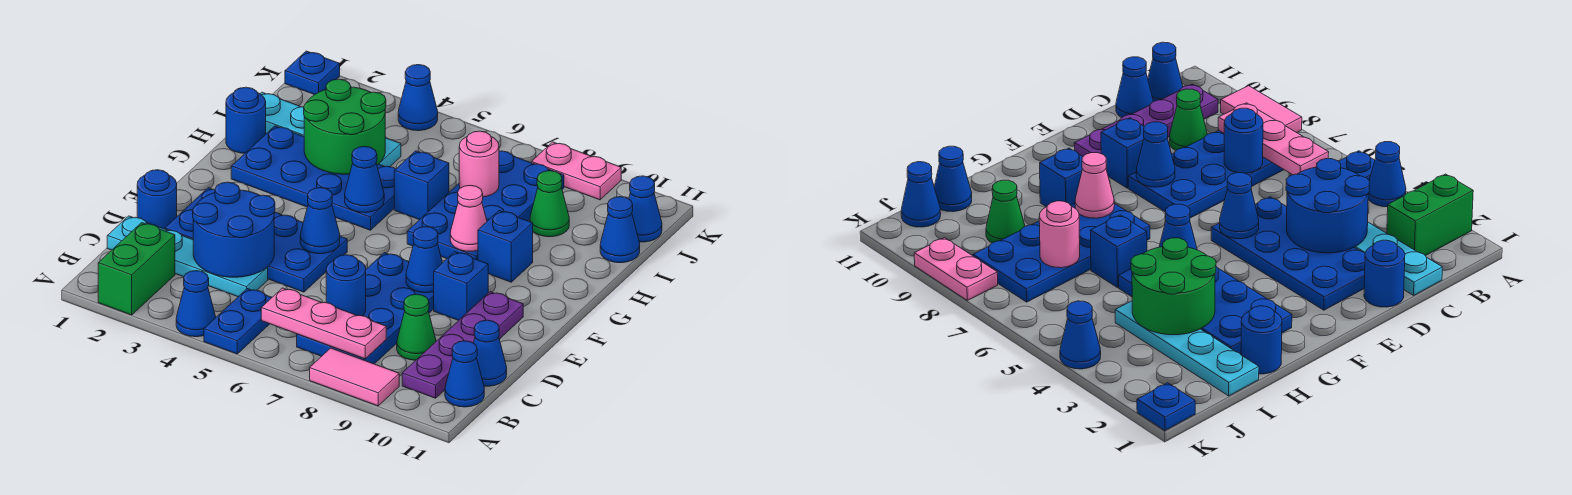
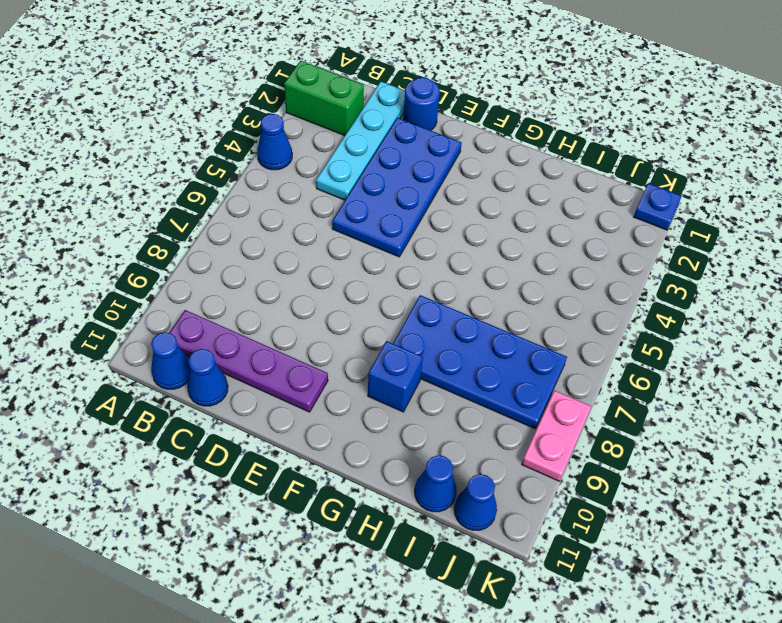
none -> blue plate A5:B5 level 1
none -> pink tile A8:A9 level 1
none -> blue plate B7:E8 level 1
none -> green cone C9 level 1

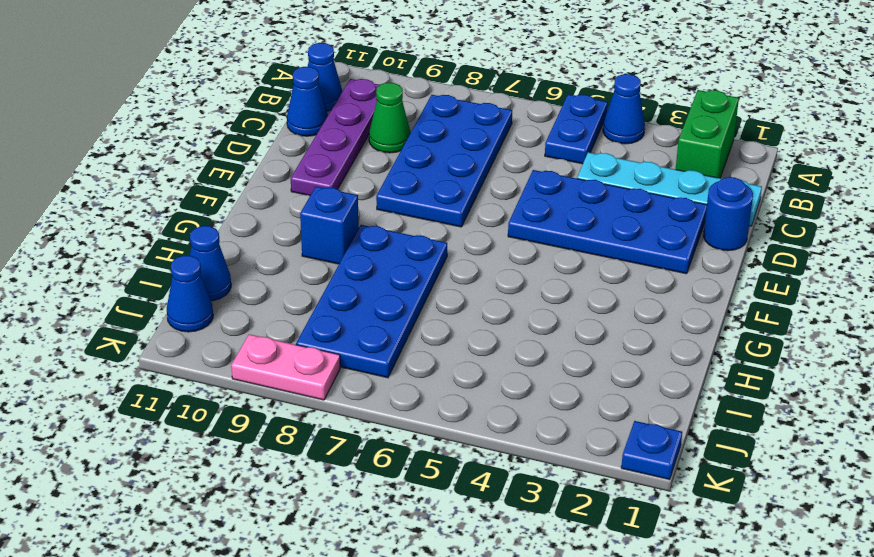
none -> pink tile A8:A9 level 1
none -> blue brick E9 level 1
none -> blue plate G2:H5 level 1
none -> blue round brick H1 level 1

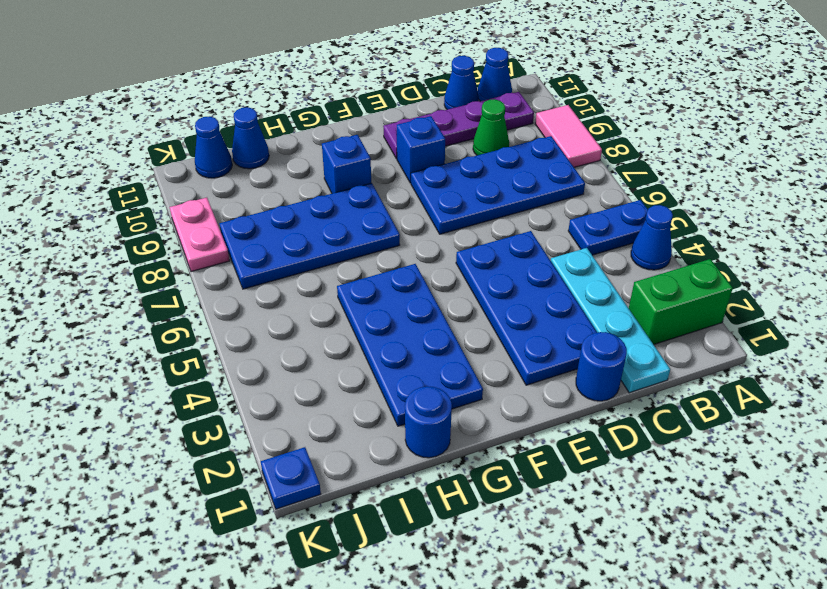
none -> blue brick H6 level 1
none -> cyan plate I1:I4 level 1
none -> green cone I9 level 1
none -> blue cone K4 level 1

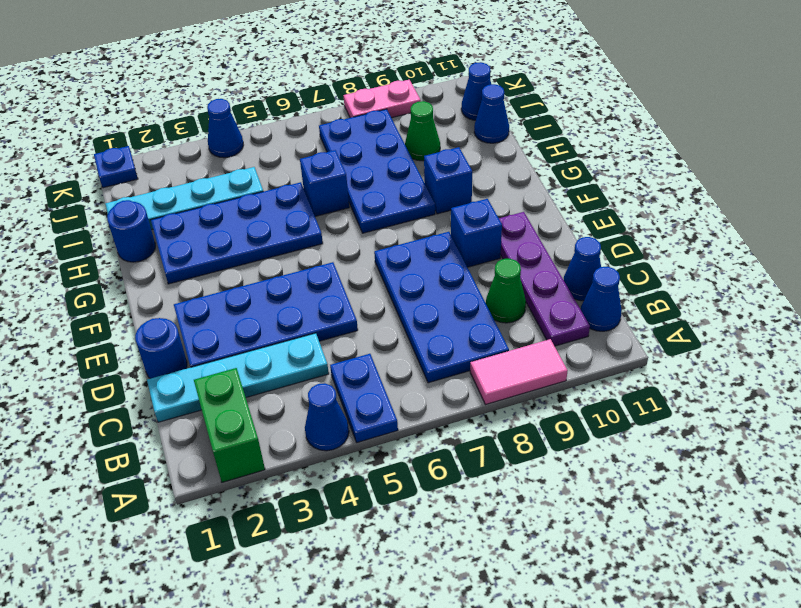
none -> pink plate B6:B8 level 2
none -> blue round brick C3:D4 level 2
none -> blue round brick C7 level 2
none -> blue cone E5 level 2

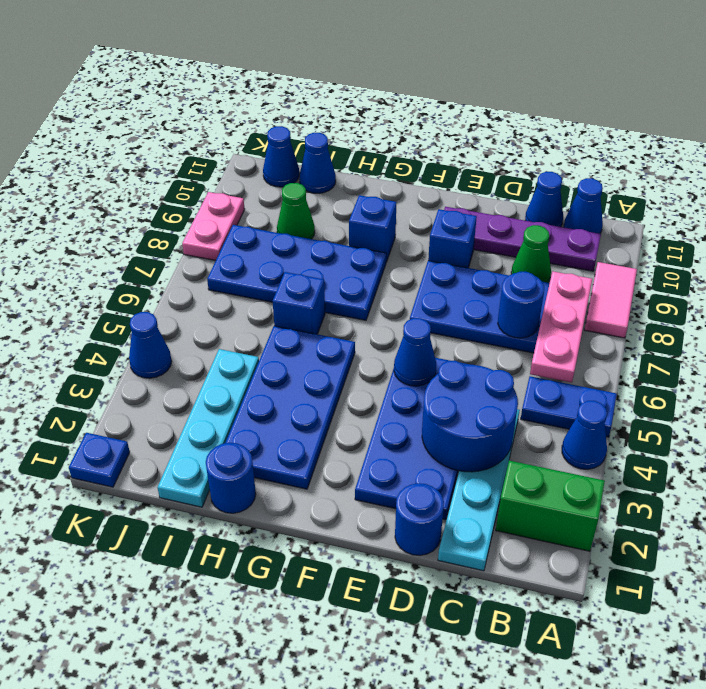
none -> blue cone E8 level 2
none -> blue cone G5 level 2
none -> pink cone G8 level 2
none -> green round brick H3:I4 level 2

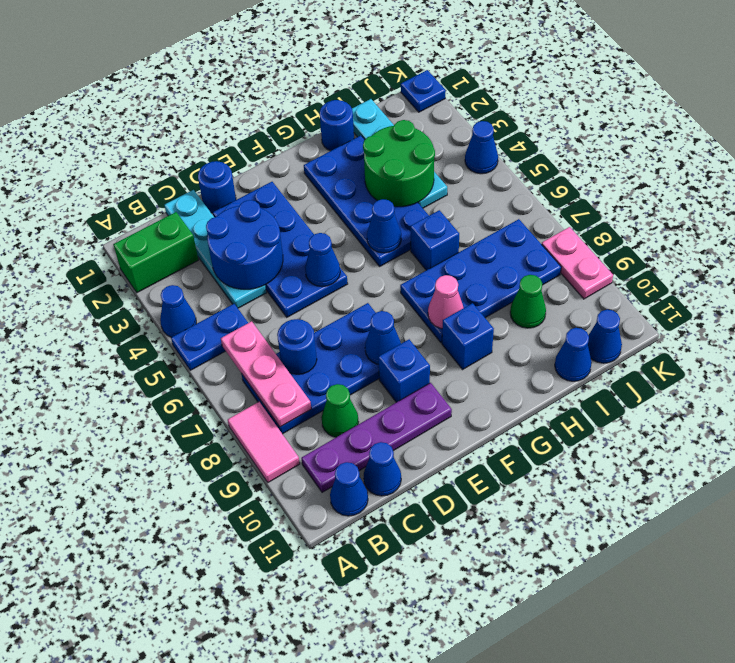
none -> pink round brick I7 level 2

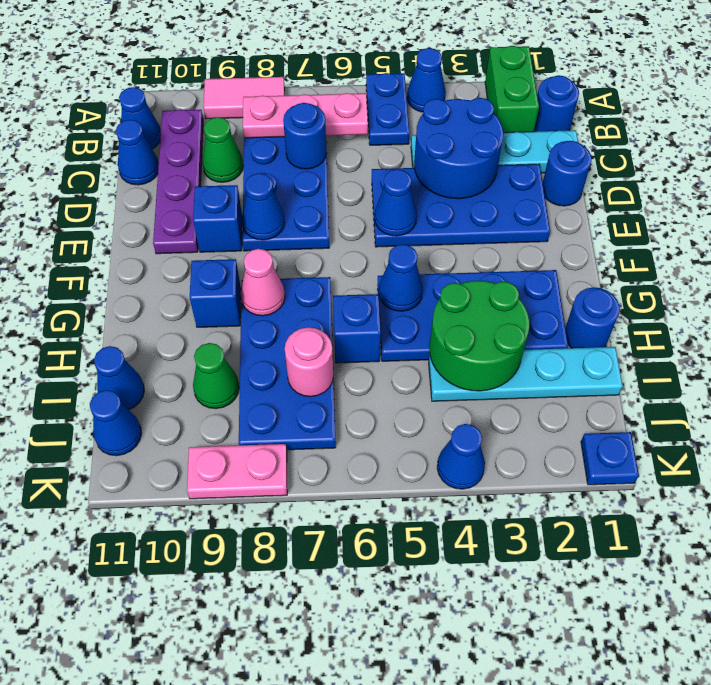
blue round brick B1 level 1 -> none

